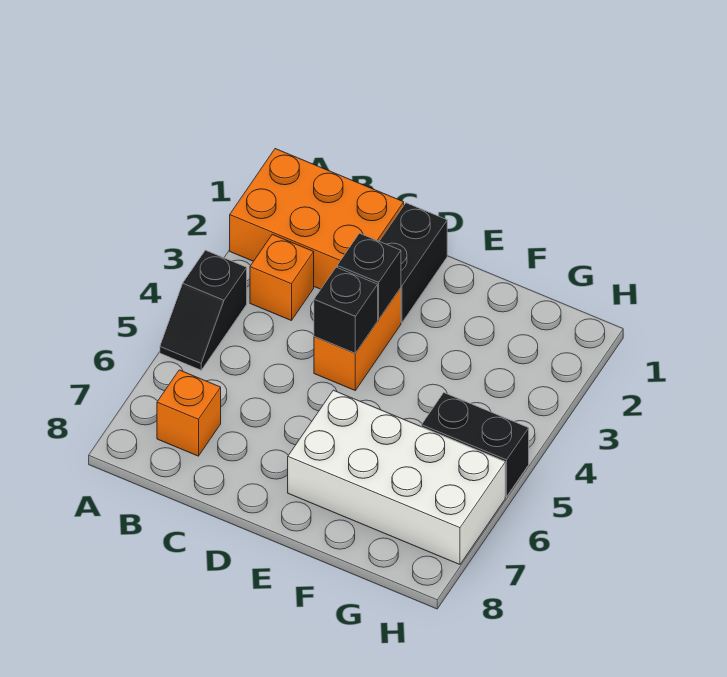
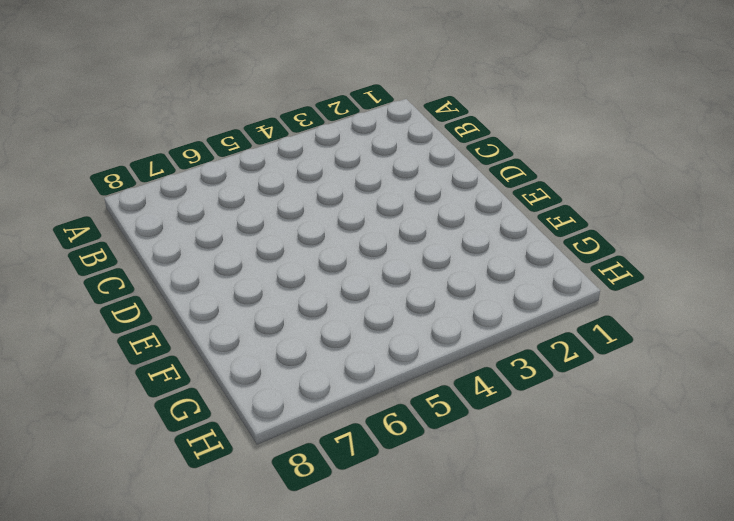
none -> orange brick A1:C2 level 1
none -> black slope A4:A5 level 1 top 4

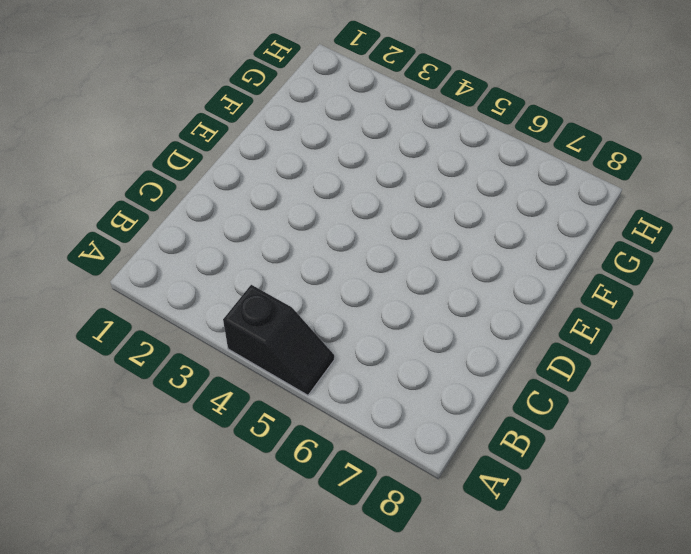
none -> orange brick A1:C2 level 1
none -> orange brick B3 level 1

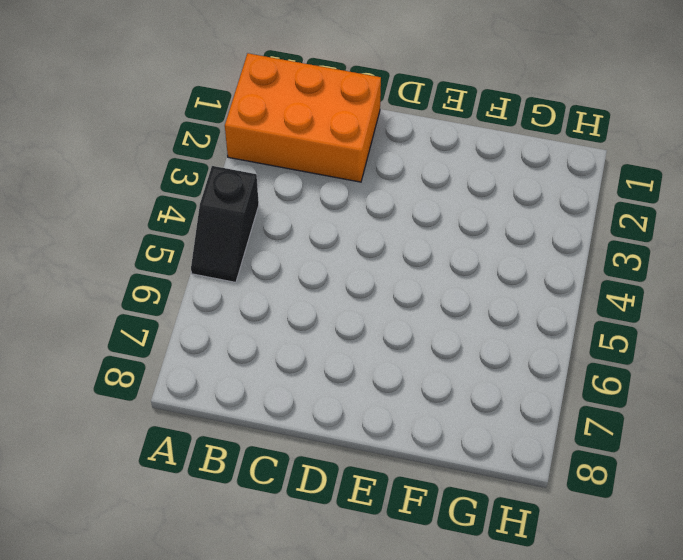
none -> orange brick B3 level 1
none -> orange brick B7 level 1

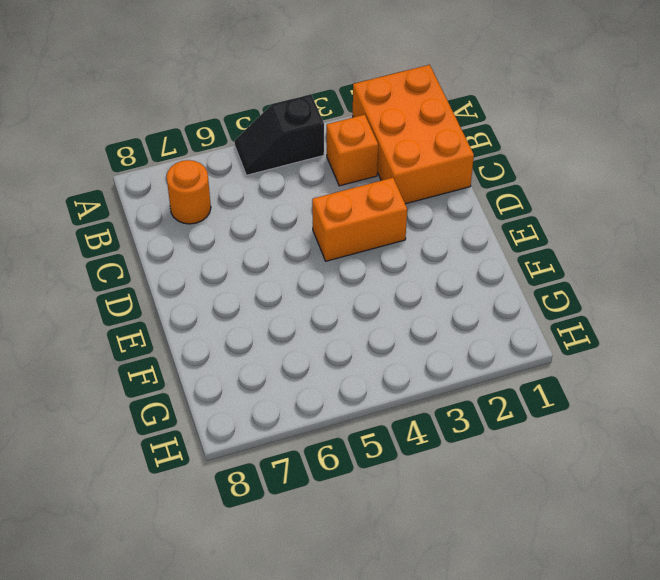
orange round brick B7 level 1 -> orange brick B7 level 1
none -> black brick D1:D2 level 1
none -> white brick E6:H7 level 1

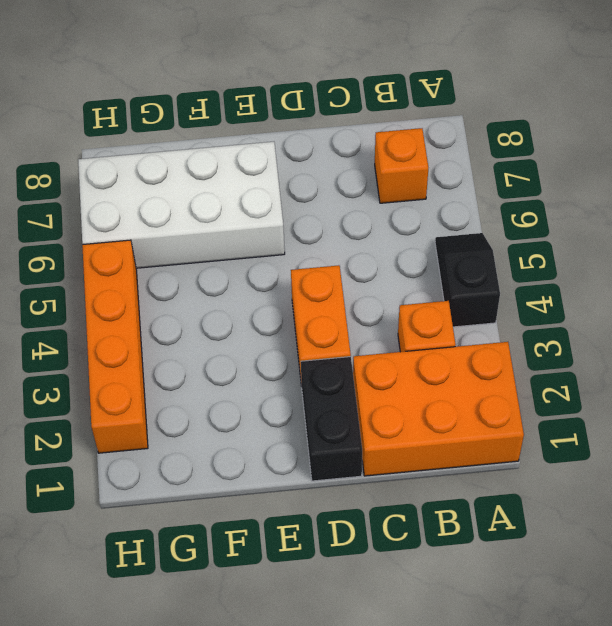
orange brick H2:H5 level 1 -> black brick G5:H5 level 1
none -> black brick D3 level 2
none -> black brick D4 level 2

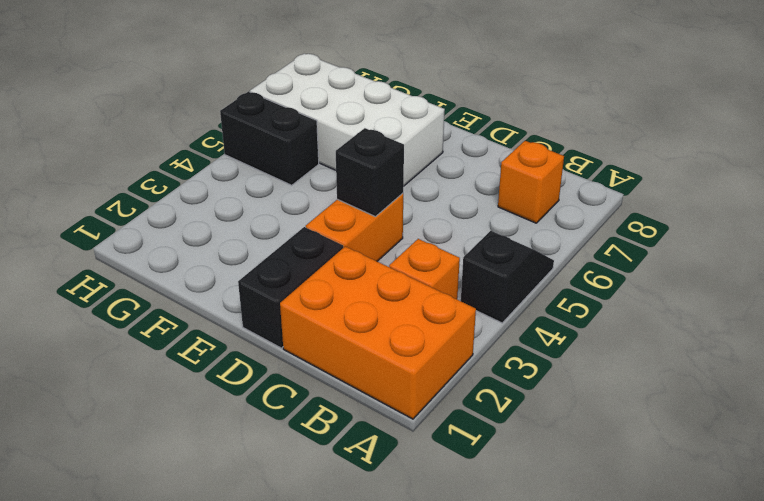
none -> black brick D3 level 2

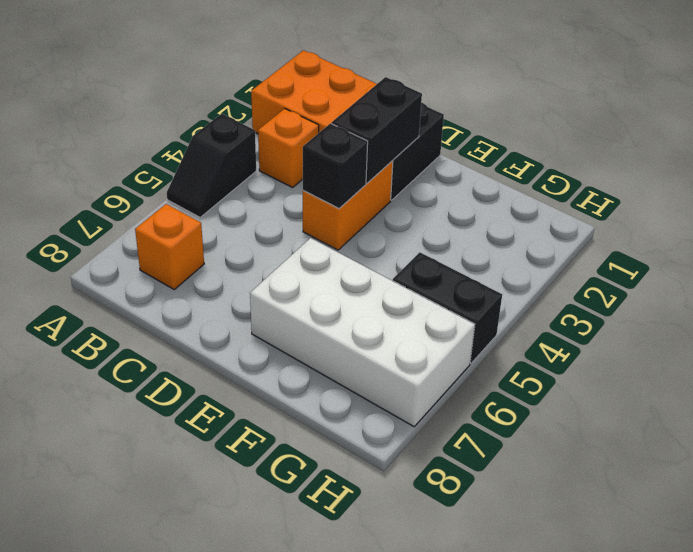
black brick D2:D3 level 2 -> black brick D3 level 2

